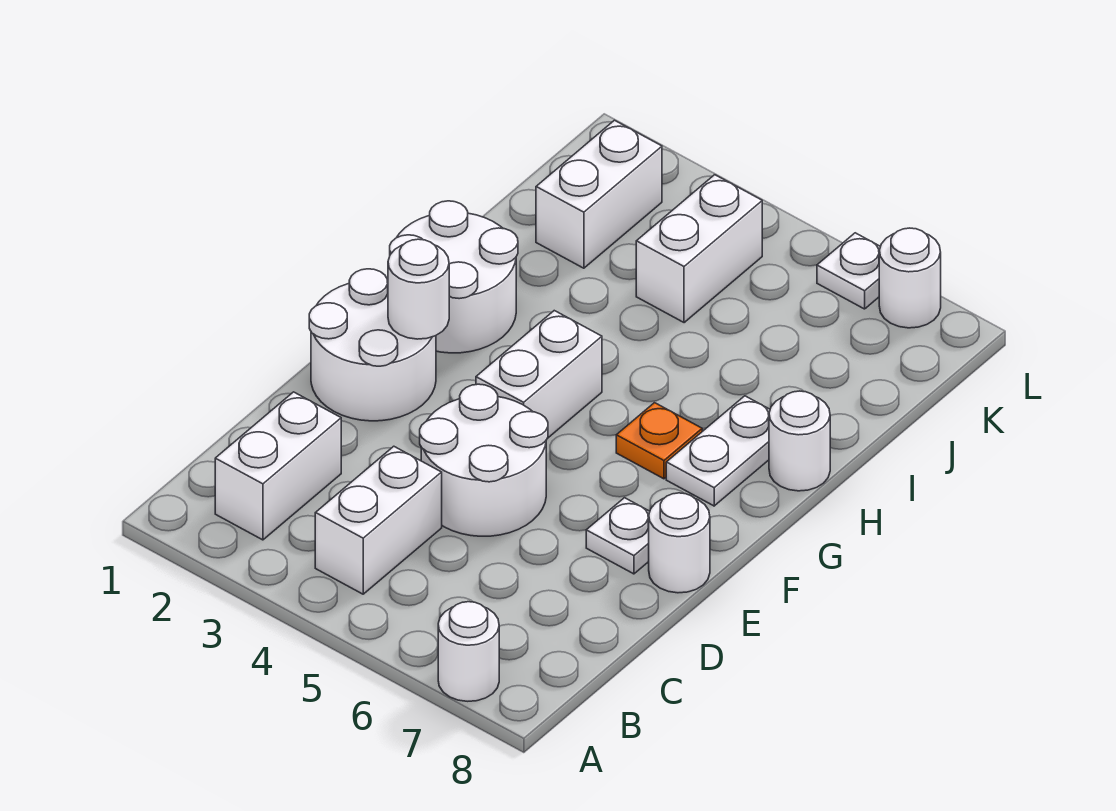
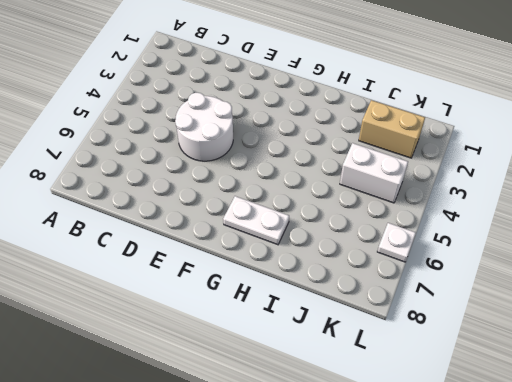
tan brick J2:K2 level 1 -> white brick J2:K2 level 1
none -> white round brick A7 level 1
none -> white brick B2:C2 level 1
none -> white brick B4:C4 level 1

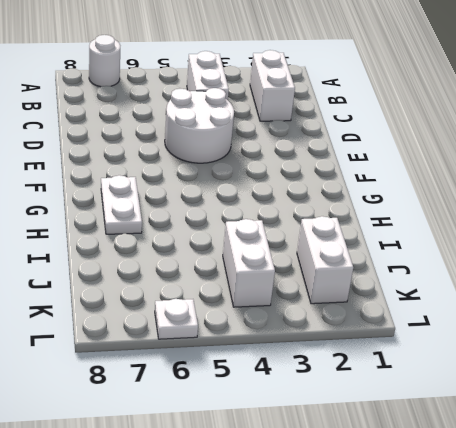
none -> white round brick E1:F2 level 1
none -> white plate E7 level 1
none -> white round brick E8 level 1

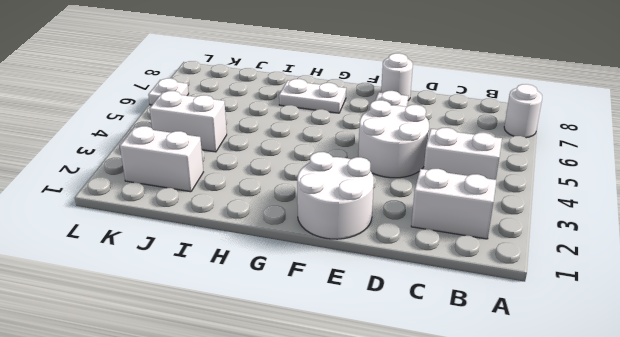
none -> white brick F4:G4 level 1
none -> white round brick G1:H2 level 1
none -> orange plate G6 level 1

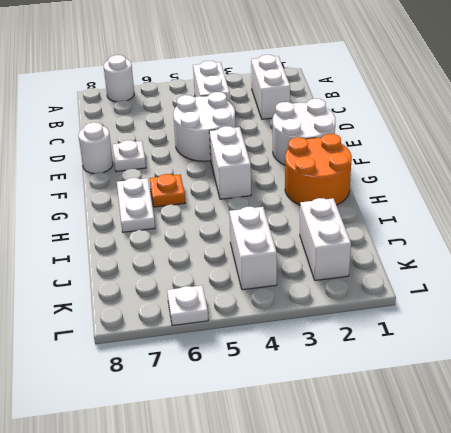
orange round brick G1:H2 level 1 -> white round brick G1:H2 level 1
none -> white round brick H8 level 1
none -> white round brick L7 level 1
none -> white round brick F2 level 2

